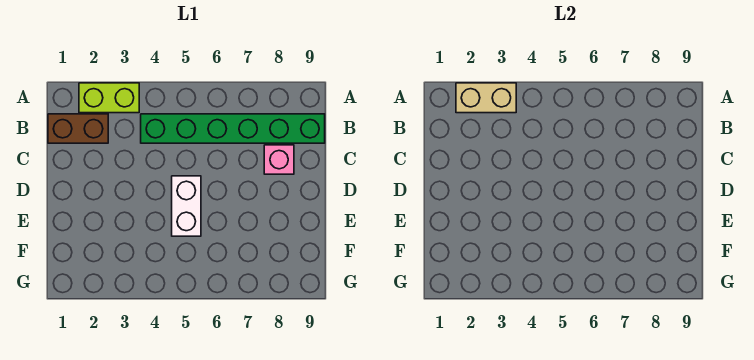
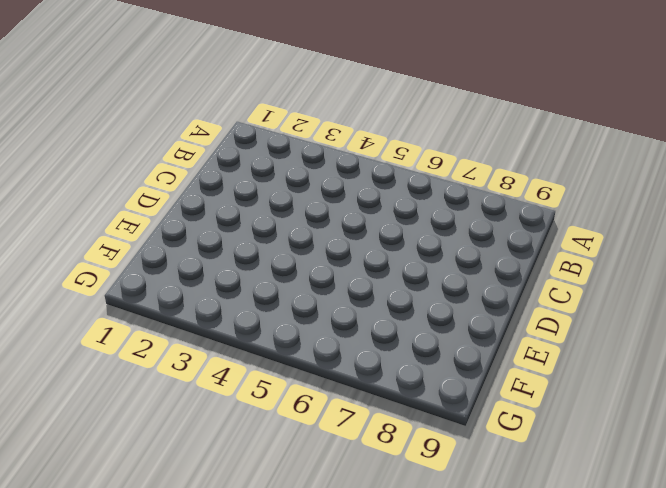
none -> lime brick A2:A3 level 1
none -> brown brick B1:B2 level 1

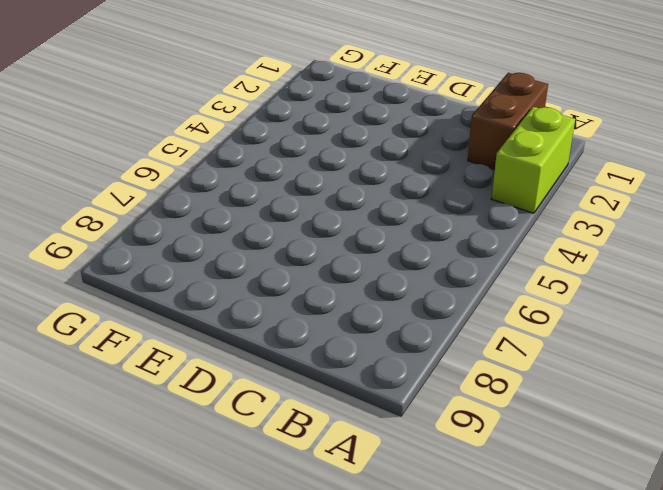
none -> green brick B4:B9 level 1
none -> pink brick C8 level 1

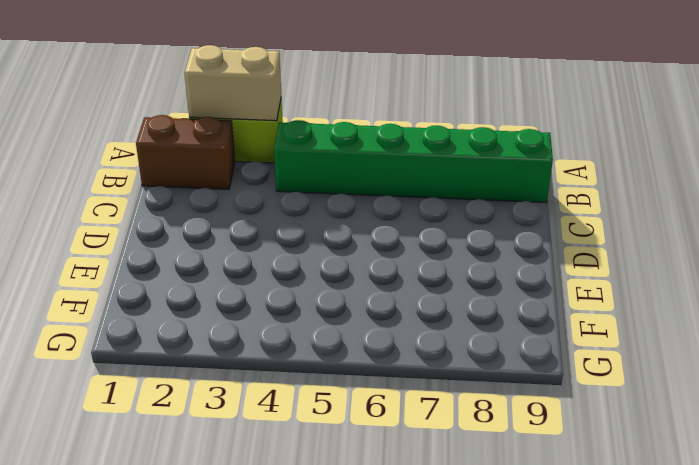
none -> pink brick C8 level 1
none -> white brick D5:E5 level 1

